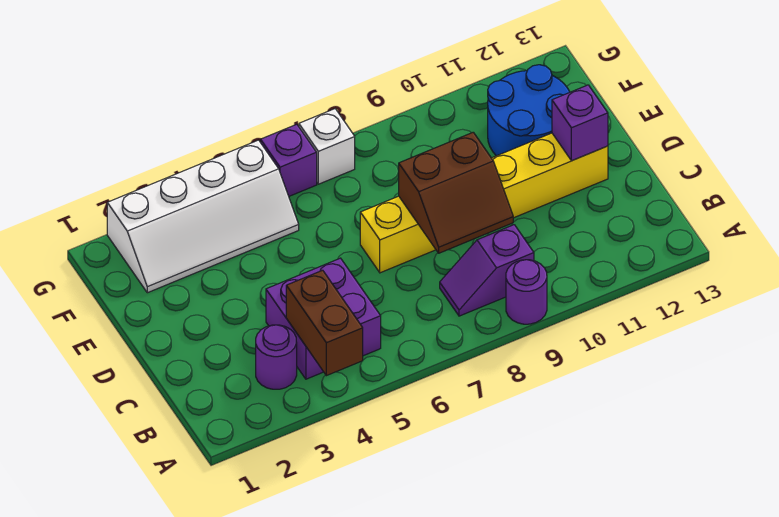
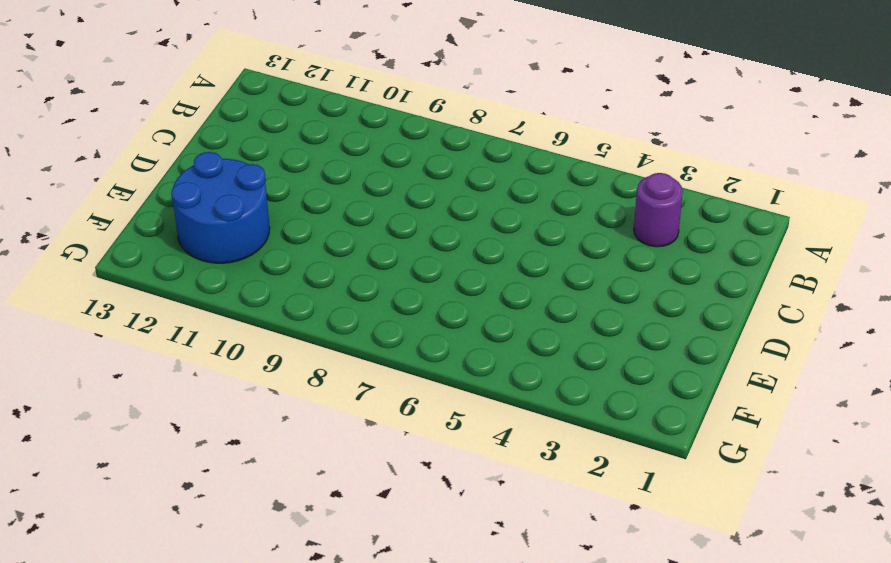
none -> purple round brick A9 level 1
none -> purple brick B4:C5 level 1
none -> purple slope B8:B9 level 1 top 9

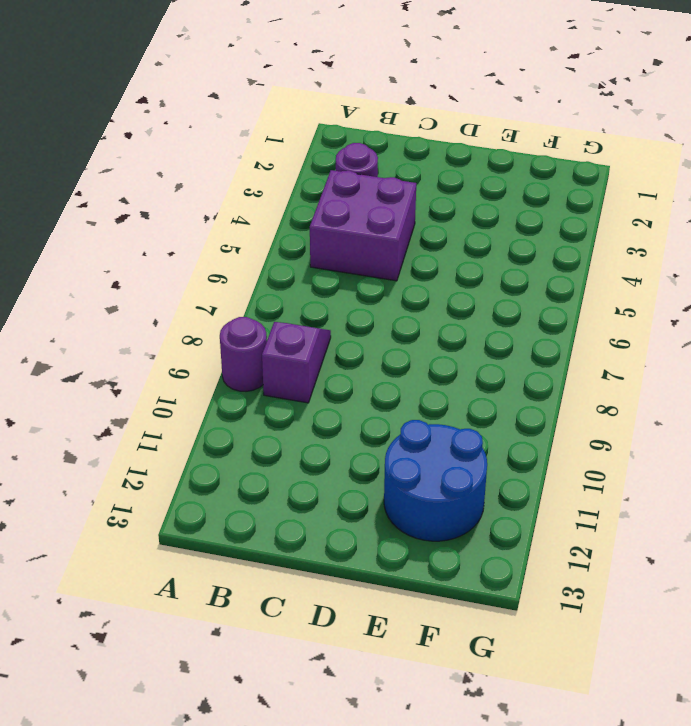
none -> yellow brick D7:D12 level 1
none -> white slope F2:G5 level 1 top G
none -> purple brick G6 level 1

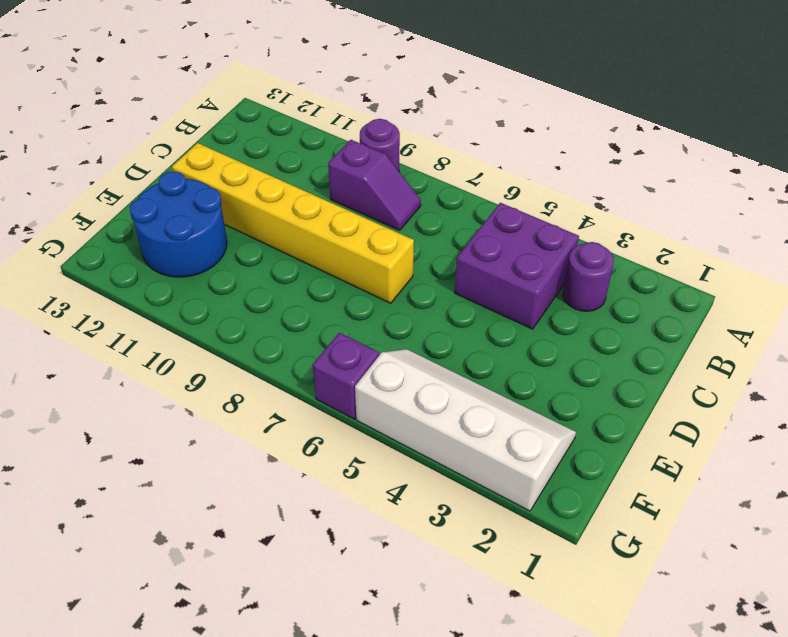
none -> white brick G7 level 1
none -> brown brick A4:B4 level 2
none -> brown slope C8:D9 level 2 top D

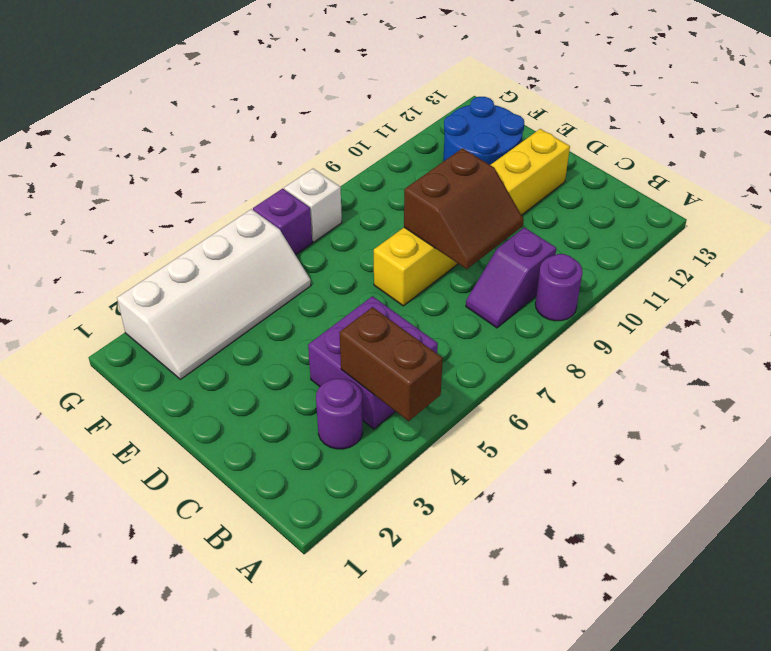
none -> purple brick D12 level 2

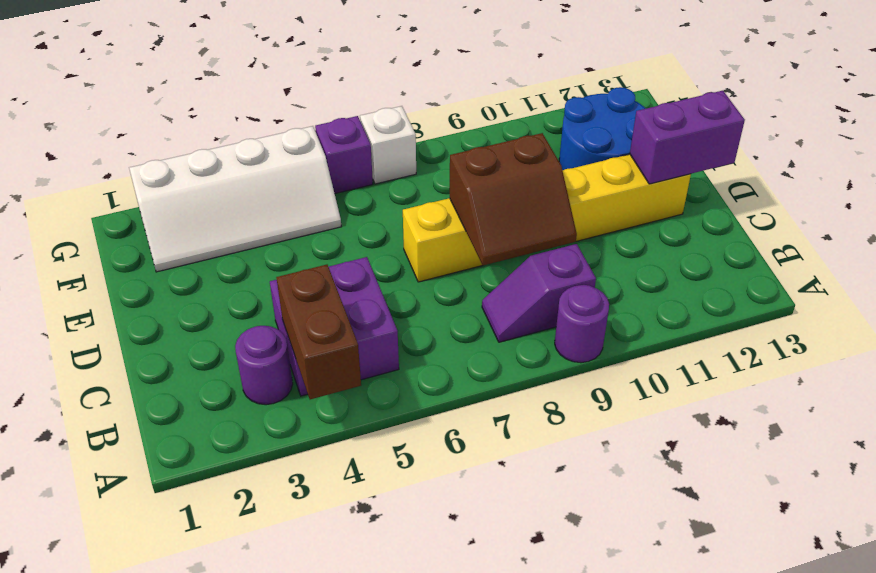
purple brick D12:D13 level 2 -> purple brick D12 level 2

